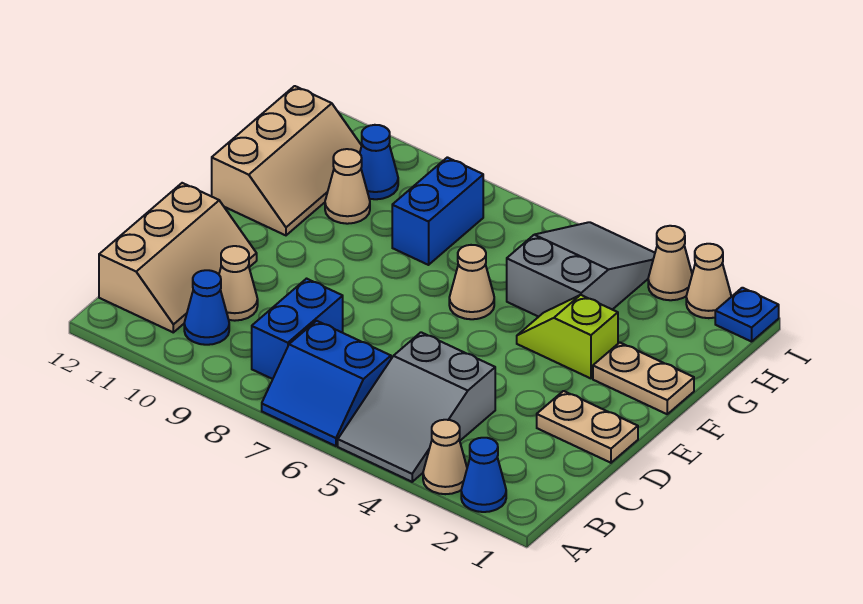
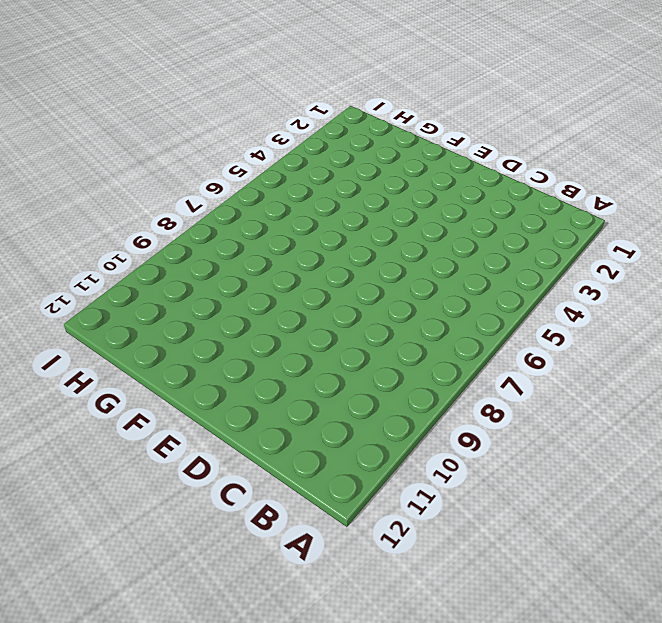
none -> blue cone A2 level 1
none -> tan cone A3 level 1
none -> grey slope A4:C5 level 1 top C

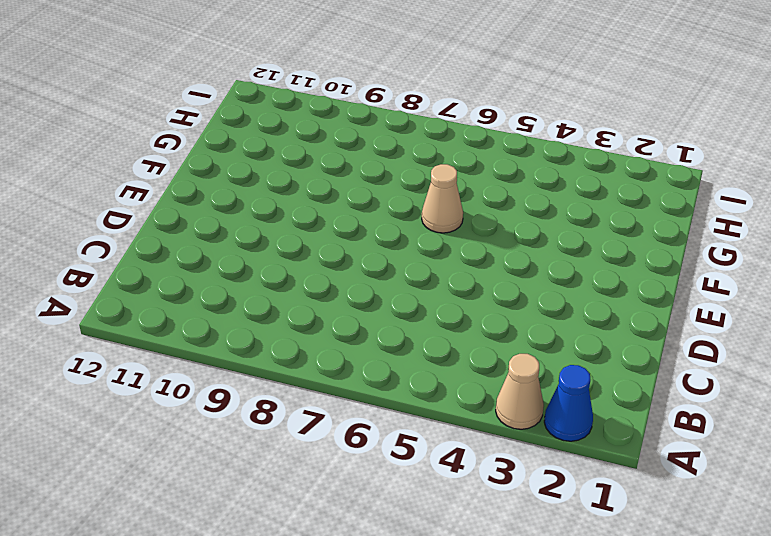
none -> grey slope A4:C5 level 1 top C
none -> blue slope A6:B7 level 1 top B
none -> blue brick B8:C8 level 1

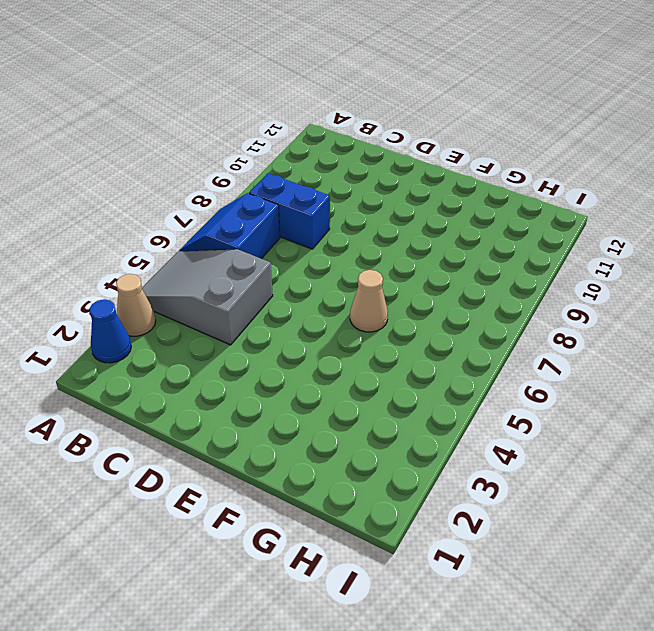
none -> blue cone B10 level 1
none -> tan slope B11:D12 level 1 top 12
none -> tan cone C10 level 1

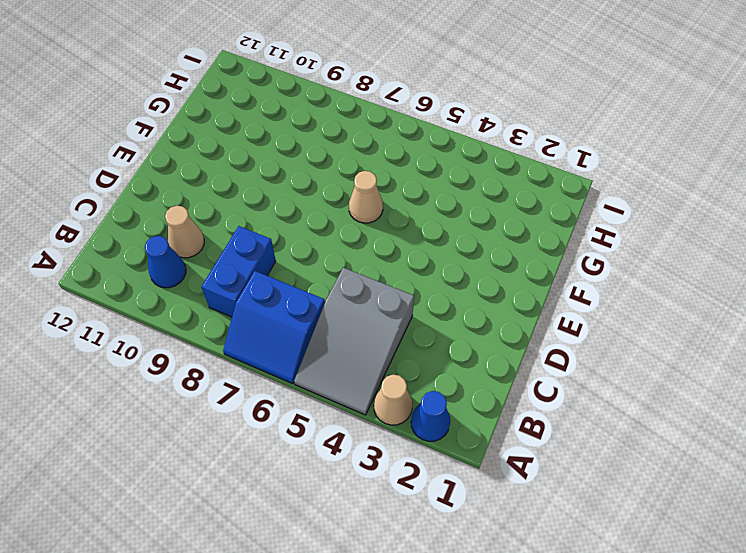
none -> tan slope B11:D12 level 1 top 12
none -> tan plate D1:D2 level 1
none -> tan plate F1:F2 level 1

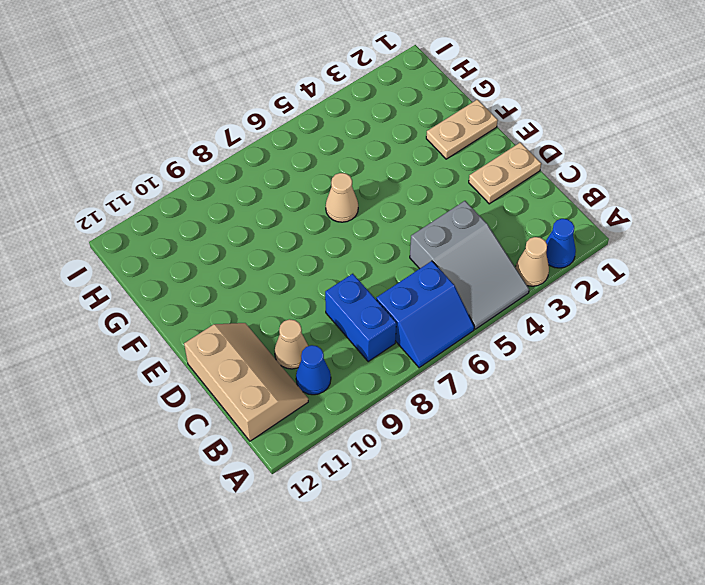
none -> lime slope F3:F4 level 1 top 3
none -> tan slope F11:H12 level 1 top 12
none -> grey slope G4:I5 level 1 top G

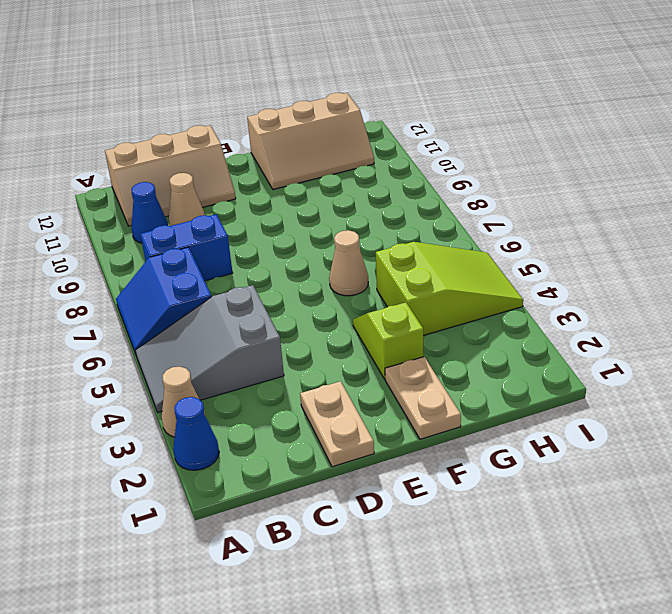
lime slope G4:I5 level 1 top G -> grey slope G4:I5 level 1 top G
none -> blue brick G8:H8 level 1
none -> tan cone G10 level 1
none -> blue cone H10 level 1

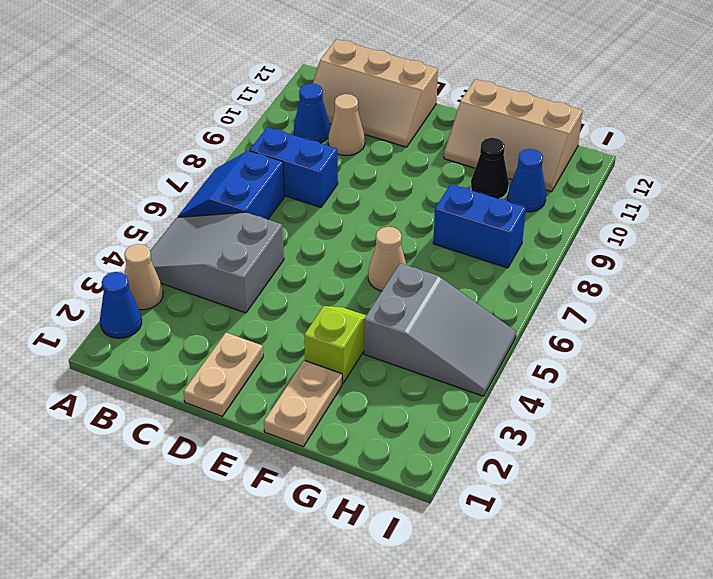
black cone G10 level 1 -> tan cone G10 level 1
none -> blue plate I1 level 1
none -> tan cone I2 level 1
none -> tan cone I3 level 1

